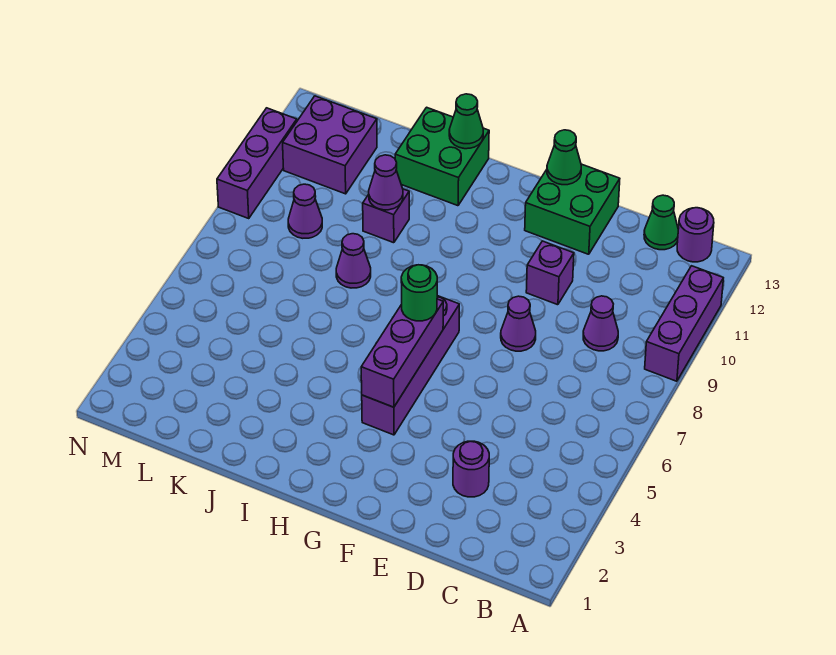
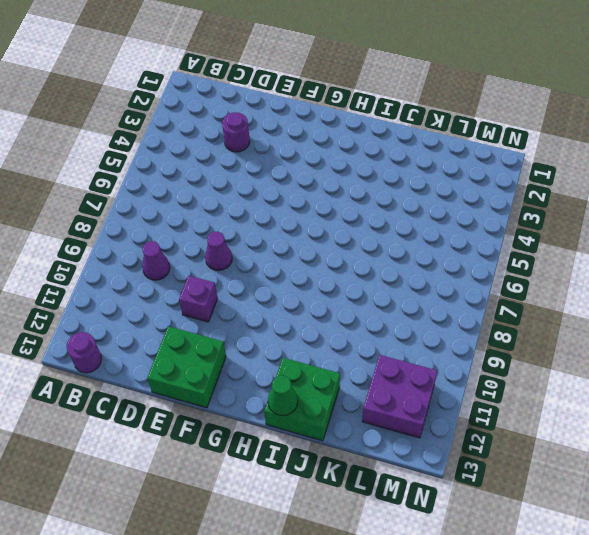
none -> purple brick A9:A11 level 1
none -> green cone C13 level 1
none -> purple brick G4:G7 level 1

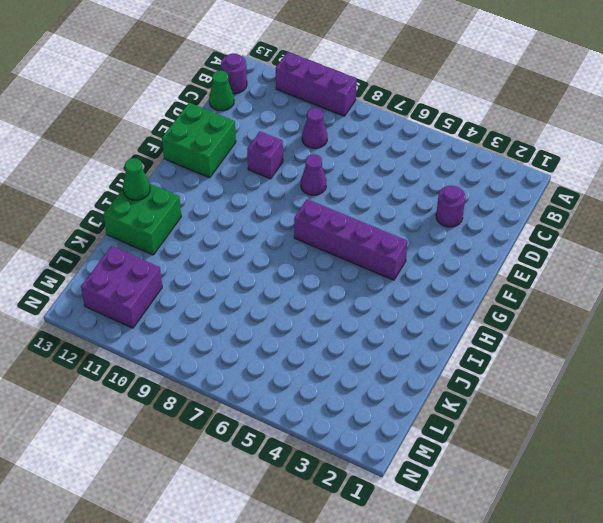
none -> purple cone J8 level 1
none -> purple brick J10 level 1
none -> purple cone L9 level 1

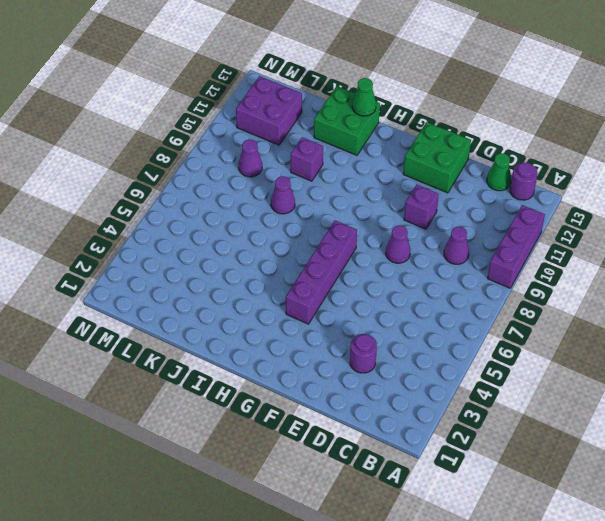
none -> purple brick N9:N11 level 1
none -> green cone F13 level 2
none -> purple brick G4:G6 level 2

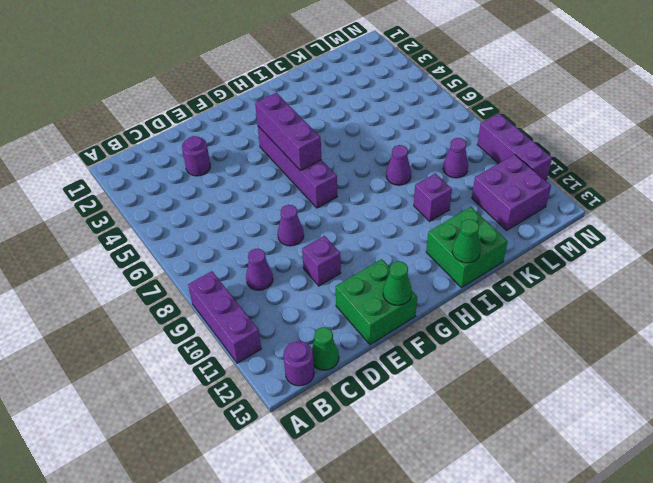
none -> purple cone J10 level 2
none -> green round brick G6 level 3

